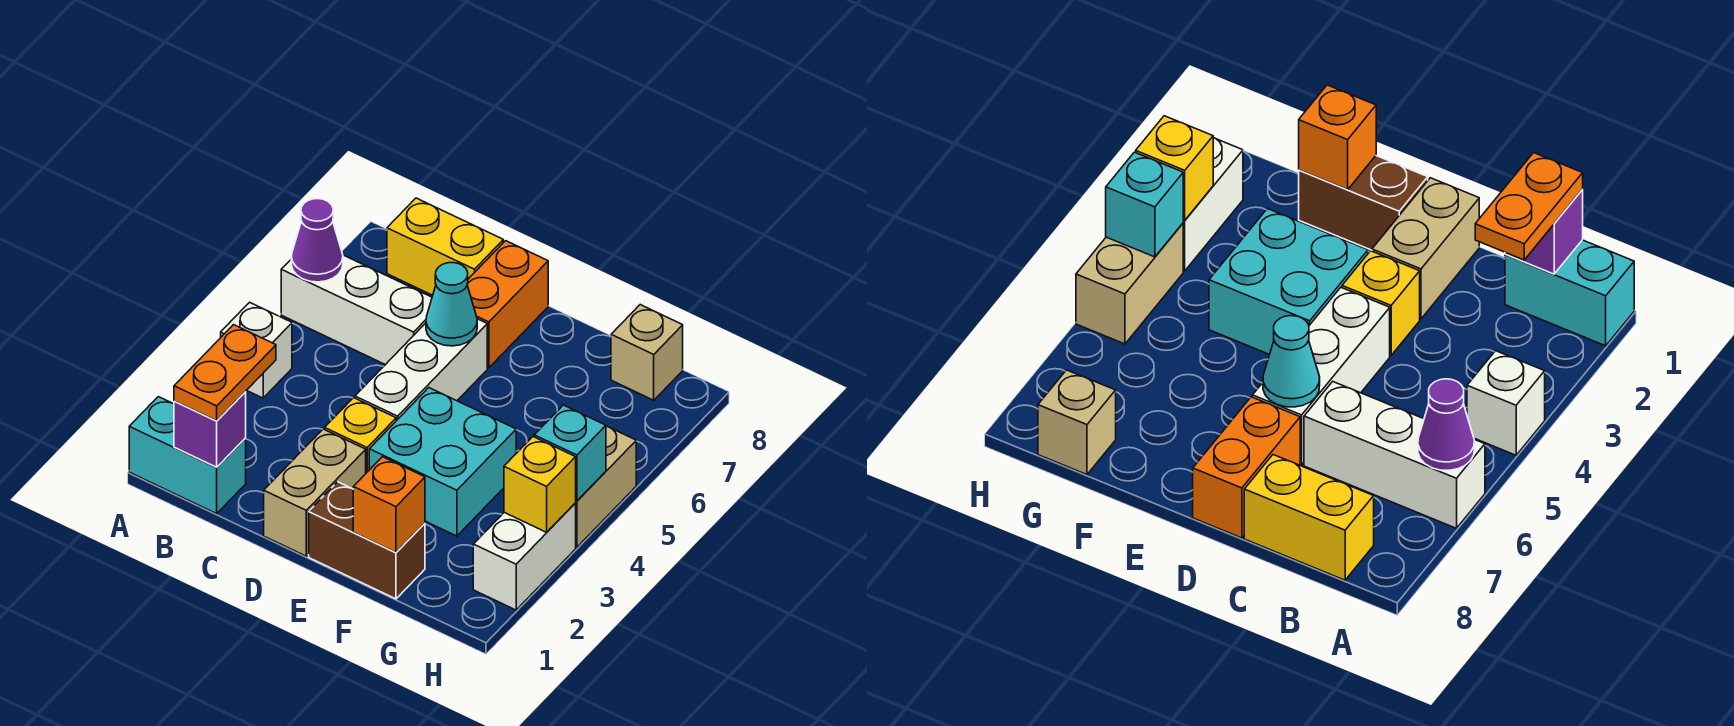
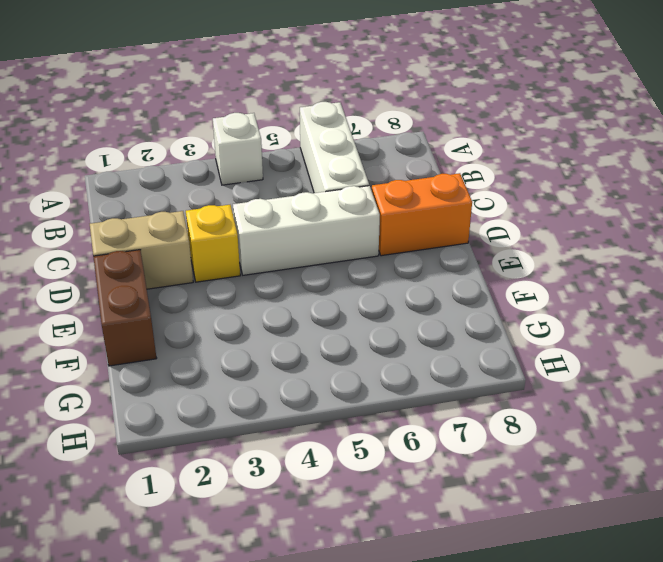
none -> cyan brick A1:B1 level 1
none -> yellow brick B8:C8 level 1
none -> cyan brick E3:F4 level 1

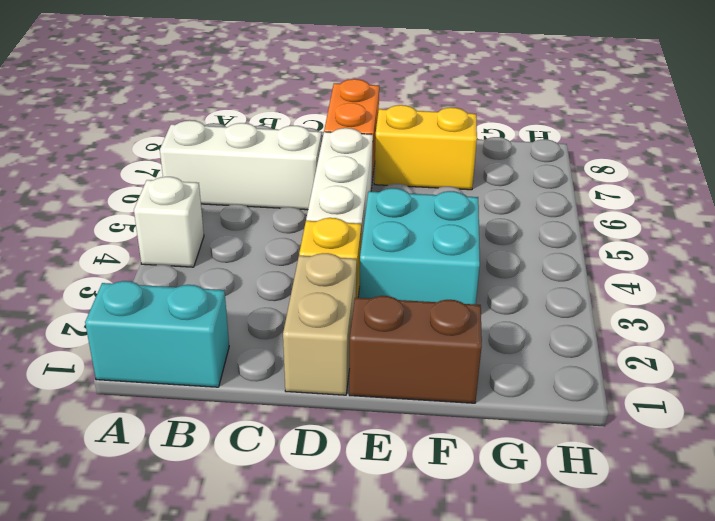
yellow brick E7:F7 level 1 -> yellow brick B8:C8 level 1
none -> tan brick G8 level 1
none -> white brick H2:H3 level 1
none -> tan brick H4:H5 level 1

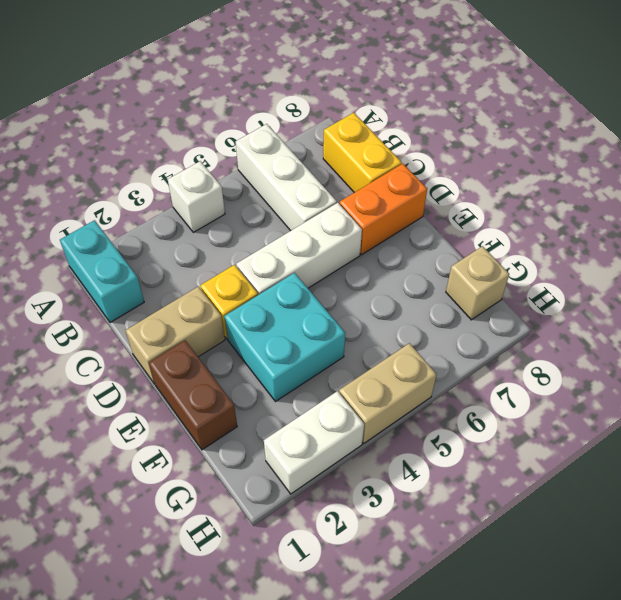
none -> purple cone A6 level 2
none -> purple brick B1 level 2
none -> cyan cone D6 level 2

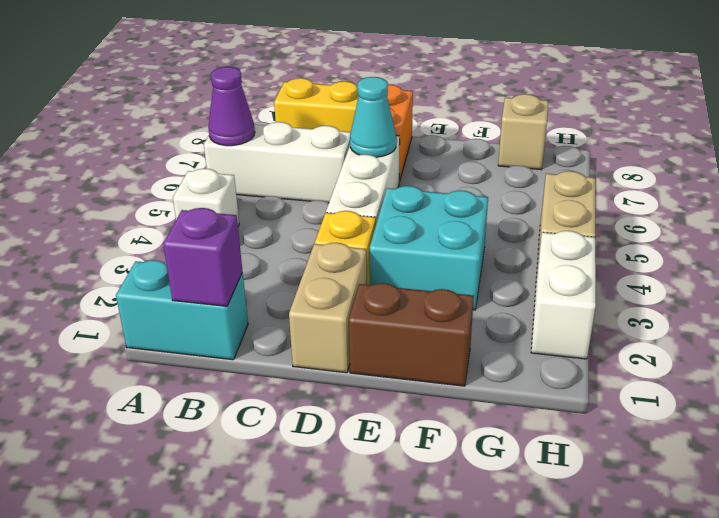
none -> orange brick F1 level 2
none -> yellow brick H3 level 2
none -> cyan brick H4 level 2

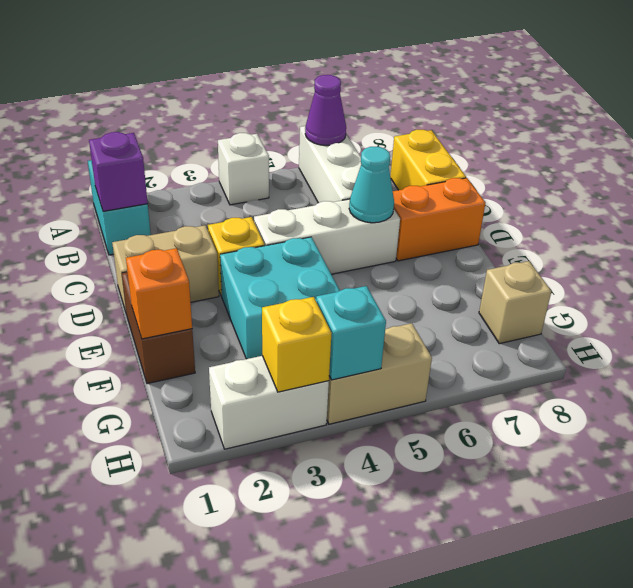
none -> orange plate B1:B2 level 3

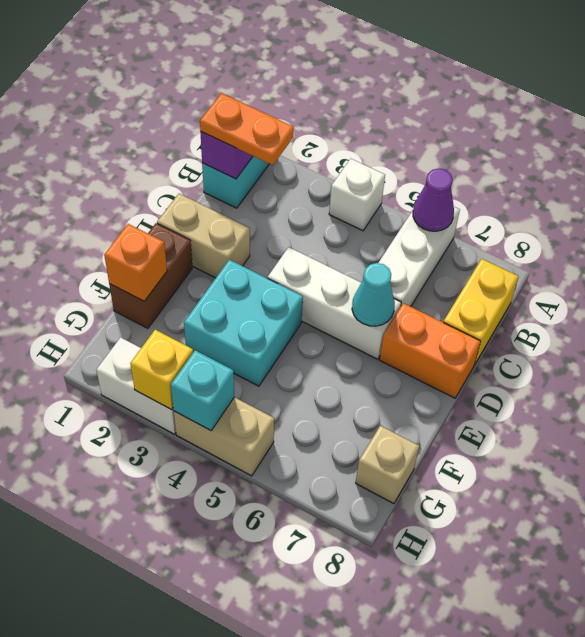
none -> yellow brick D3 level 1

